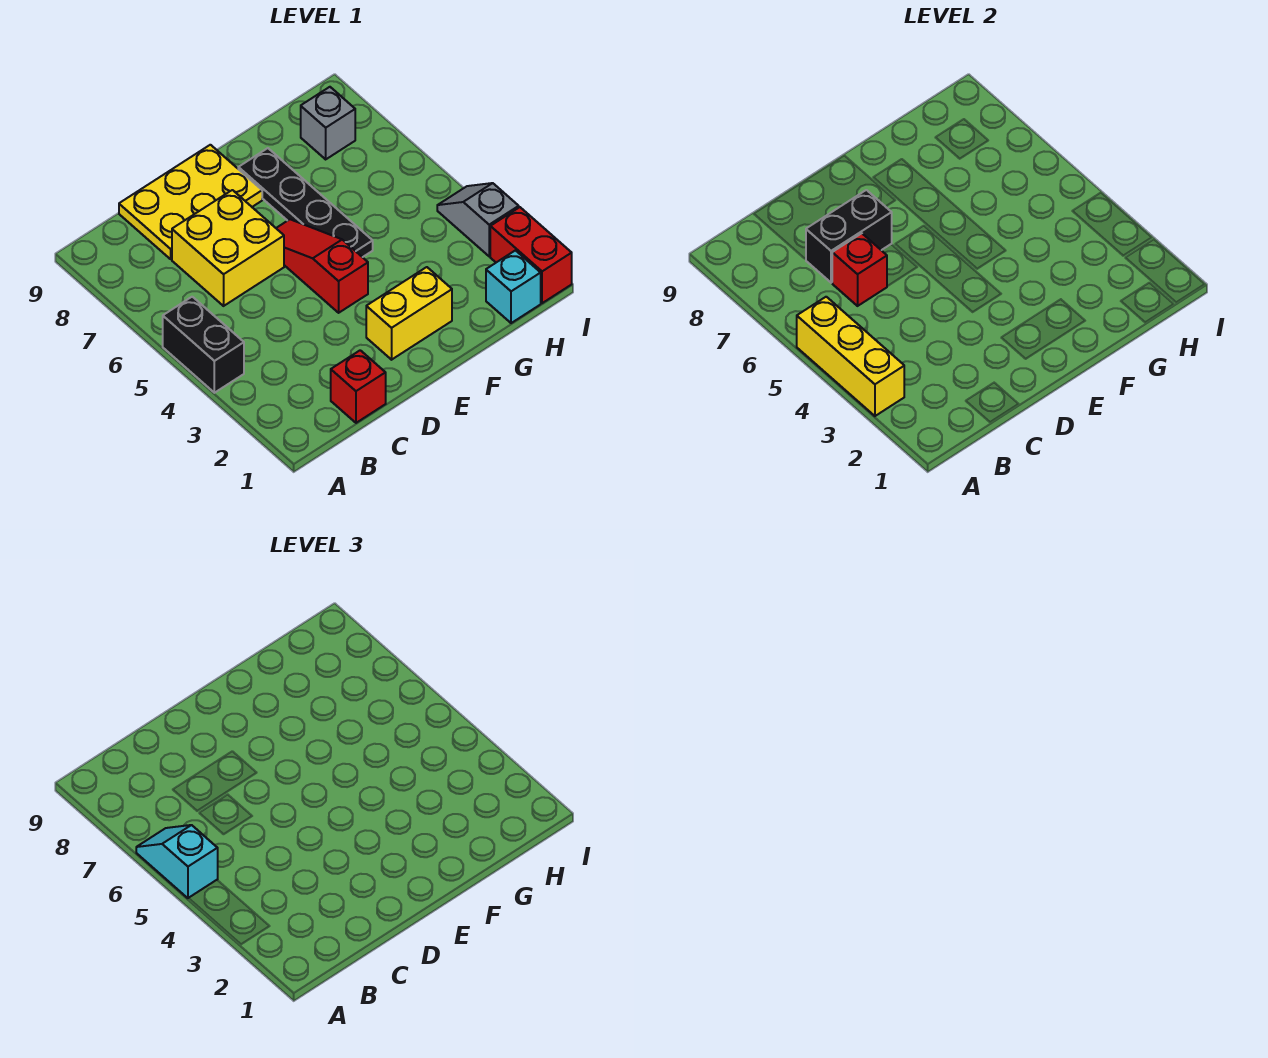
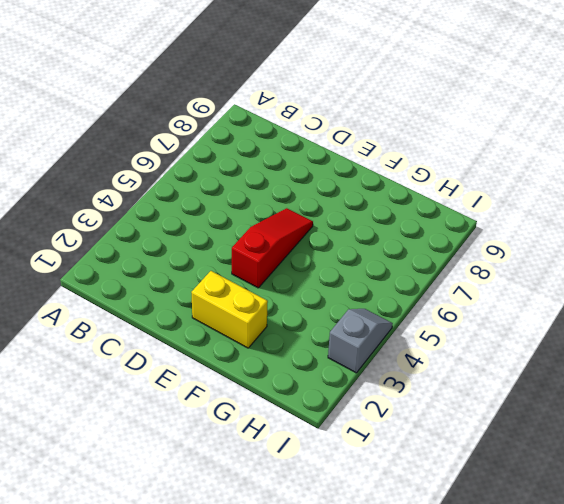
none -> black brick A4:A5 level 1
none -> red brick C1 level 1
none -> yellow brick C6:D7 level 1

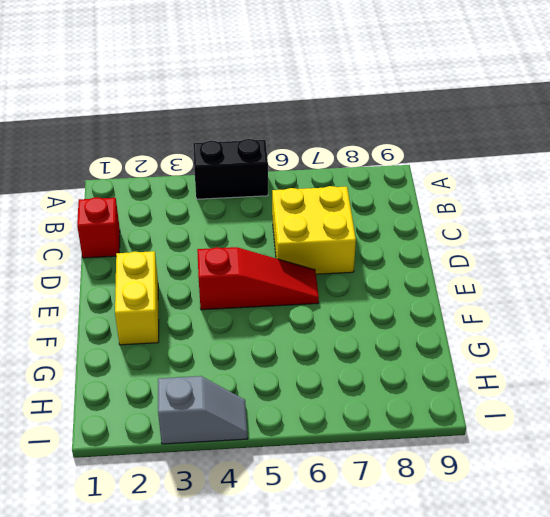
none -> yellow plate C8:E9 level 1
none -> black plate F5:F8 level 1
none -> cyan brick H1 level 1

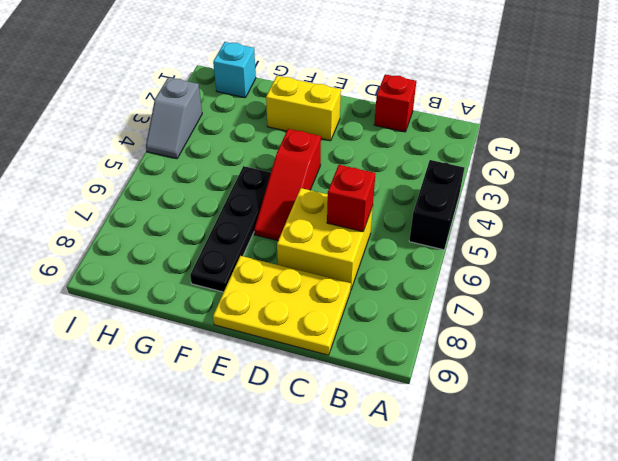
none -> grey brick H8 level 1
none -> red brick I1:I2 level 1
none -> yellow brick A3:A5 level 2

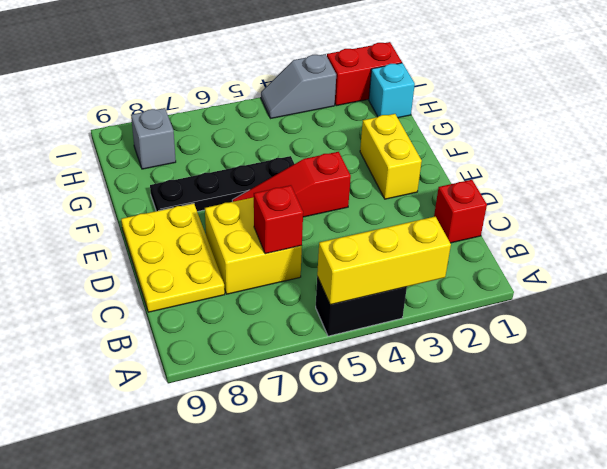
none -> black brick C7:D7 level 2
none -> cyan slope A5:A6 level 3 top 5

